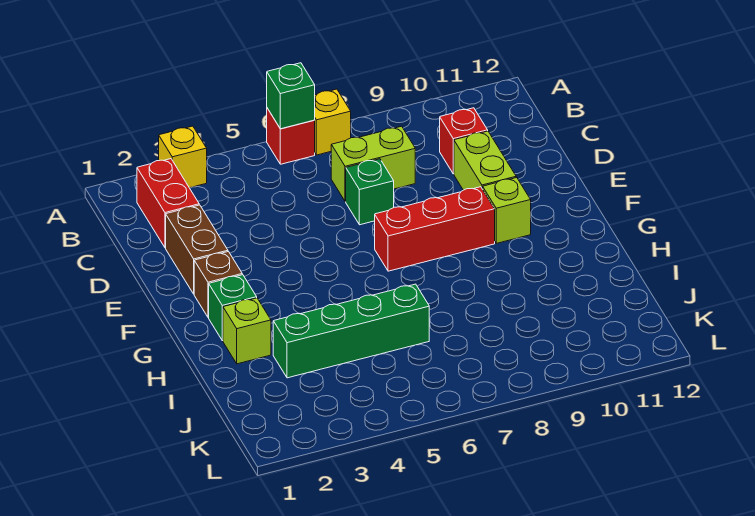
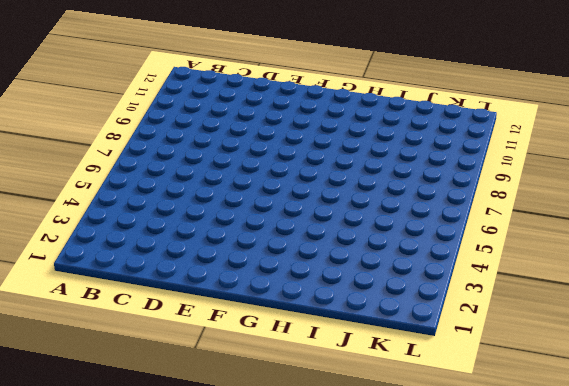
none -> yellow brick A3 level 1
none -> red brick A6 level 1
none -> yellow brick A7 level 1

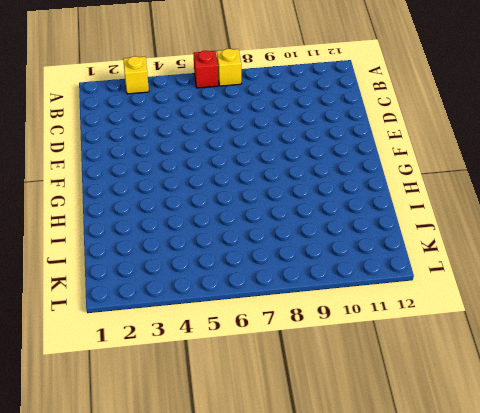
none -> red brick B2:C2 level 1
none -> lime brick C7:C8 level 1
none -> red brick C10 level 1

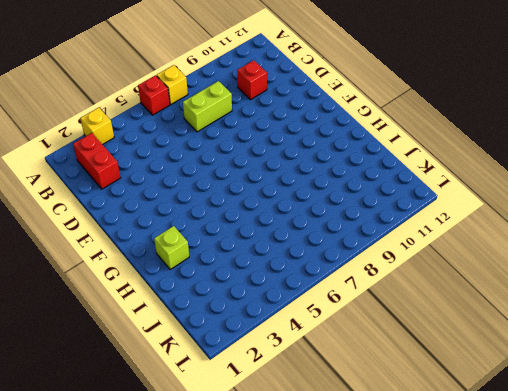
none -> brown brick D2:E2 level 1
none -> green brick D7 level 1
none -> lime brick D10:E10 level 1

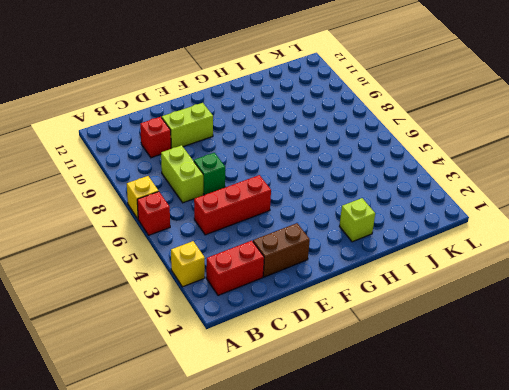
red brick C5:E5 level 1 -> red brick F7:F9 level 1
none -> brown brick F2 level 1
none -> lime brick F10 level 1
none -> green brick G2 level 1

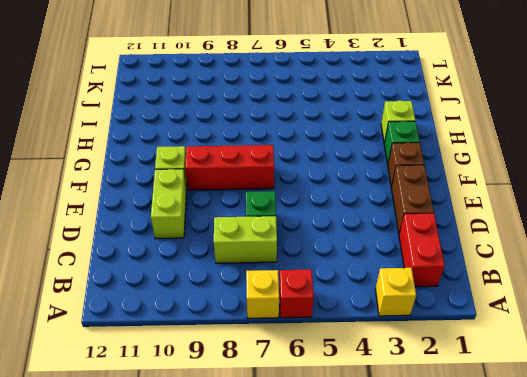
none -> red brick C10 level 1
none -> green brick I3:I6 level 1
none -> green brick A6 level 2

